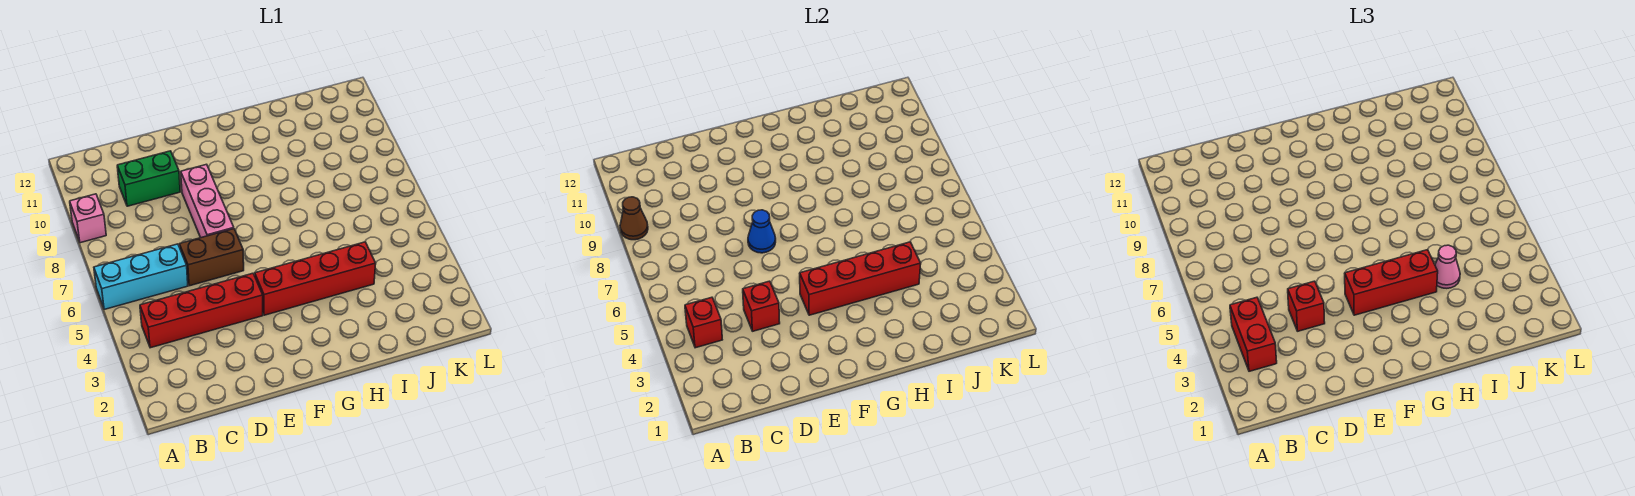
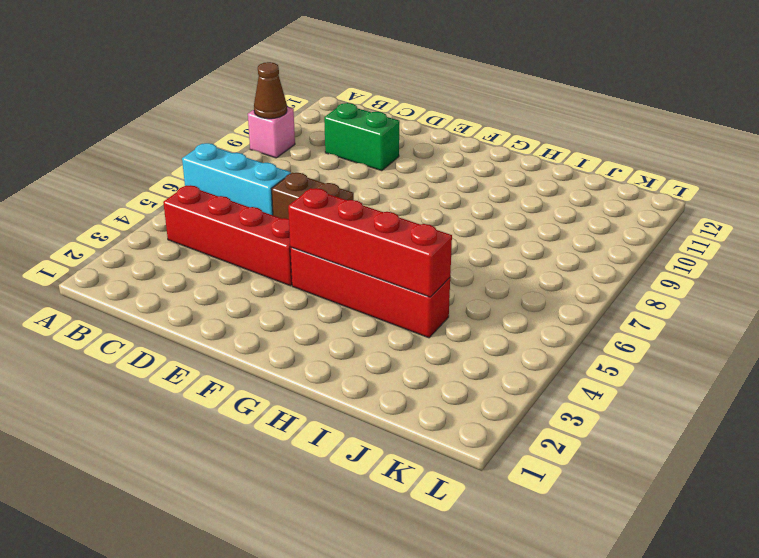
none -> pink brick E7:E9 level 1
none -> red brick B4 level 2
none -> red brick D4 level 2

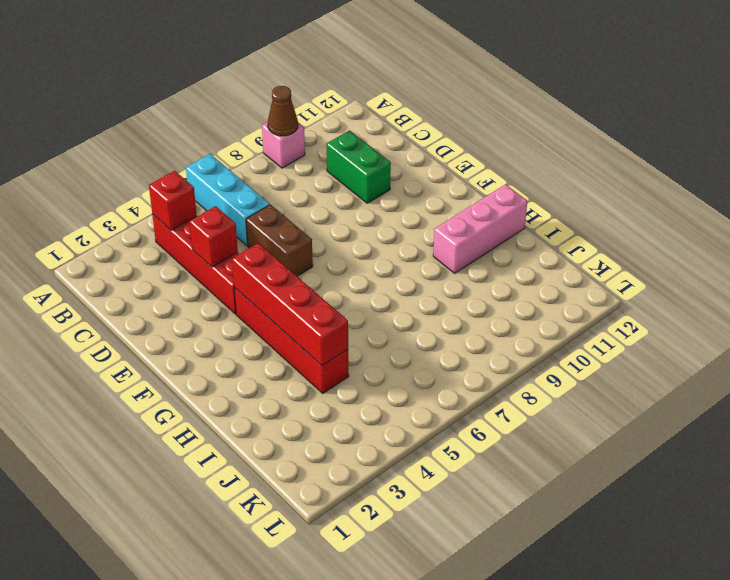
pink brick H10:H12 level 1 -> pink brick E7:E9 level 1
none -> blue cone E7 level 2
none -> red brick B3:B4 level 3
none -> red brick D4 level 3

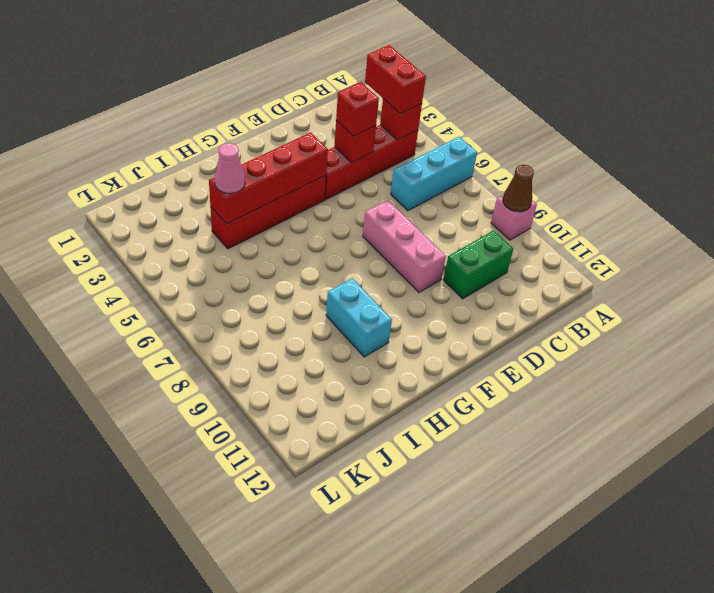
cyan brick H9:H10 level 1 -> none
none -> brown brick D6:E6 level 1
none -> blue cone E7 level 2
none -> red brick F4:H4 level 3

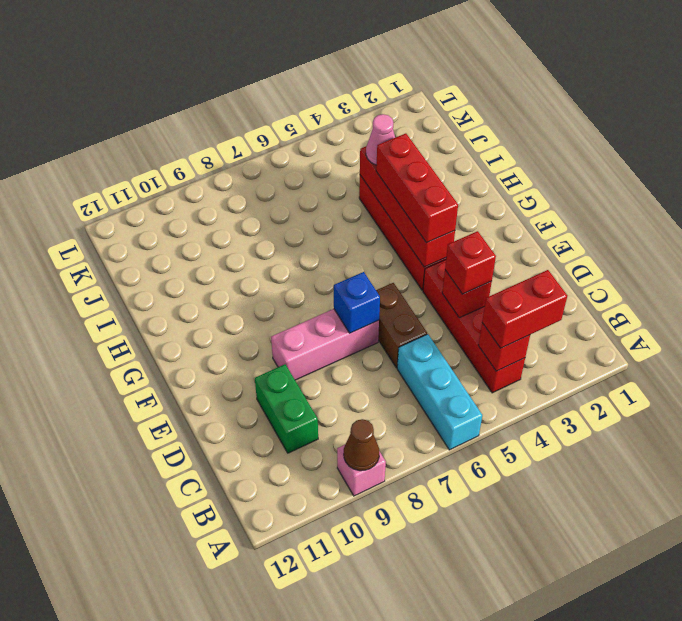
blue brick E7 level 2 -> blue cone E7 level 2

